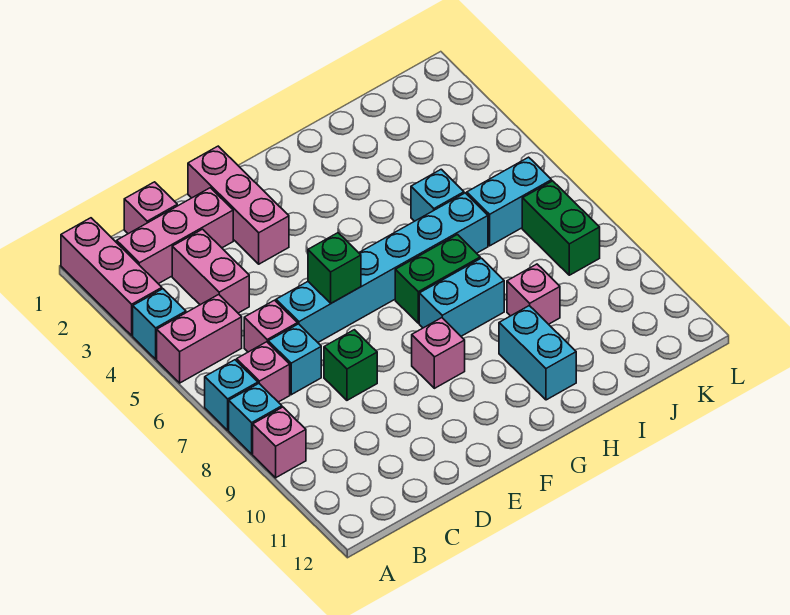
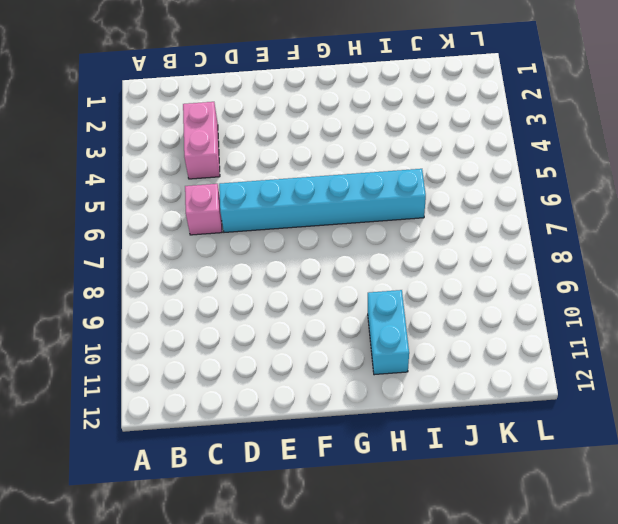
none -> pink brick A1:A3 level 1
none -> cyan brick A4 level 1
none -> pink brick A5:B5 level 1

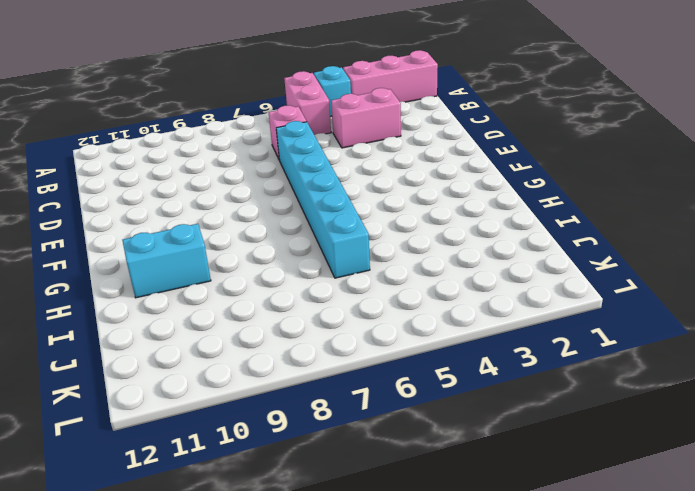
none -> cyan brick A7 level 1
none -> cyan brick A8 level 1
none -> pink brick A9 level 1

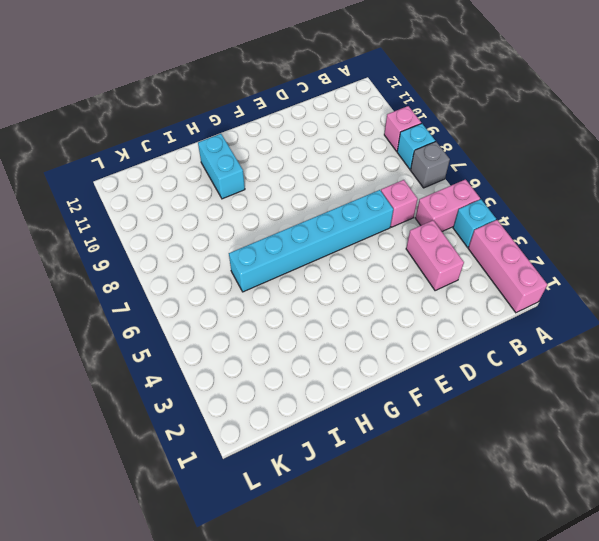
grey brick A7 level 1 -> cyan brick A7 level 1
none -> pink brick B2:D2 level 1
none -> pink brick B7 level 1
none -> pink brick C1 level 1

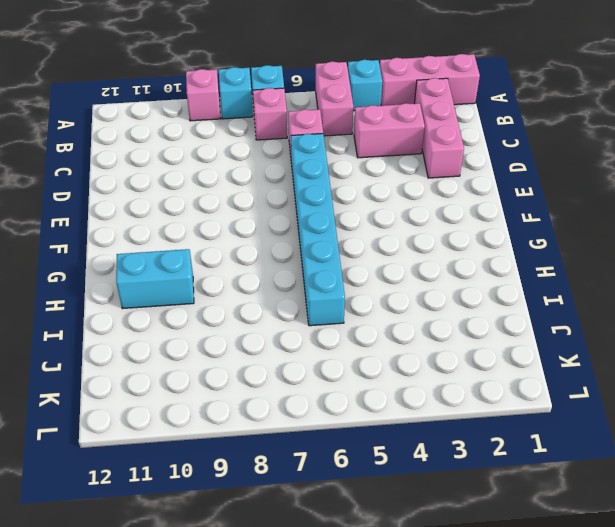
none -> pink brick C1 level 1
none -> cyan brick C7 level 1
none -> green brick D8 level 1

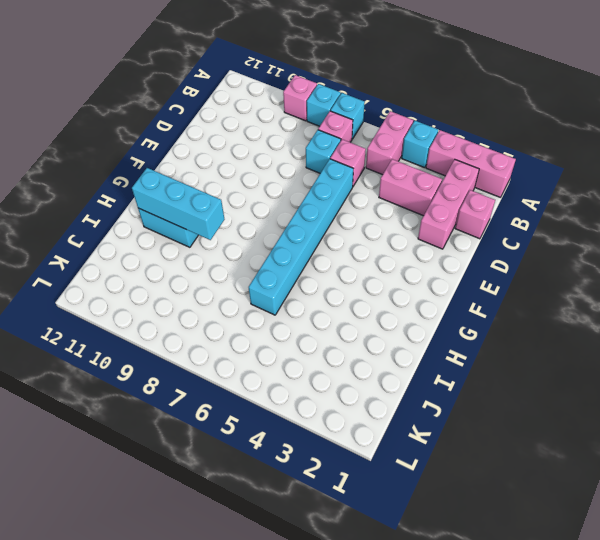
cyan brick H9:H11 level 2 -> none
none -> green brick D8 level 1
none -> pink brick E1:E3 level 1
none -> pink brick F9 level 1

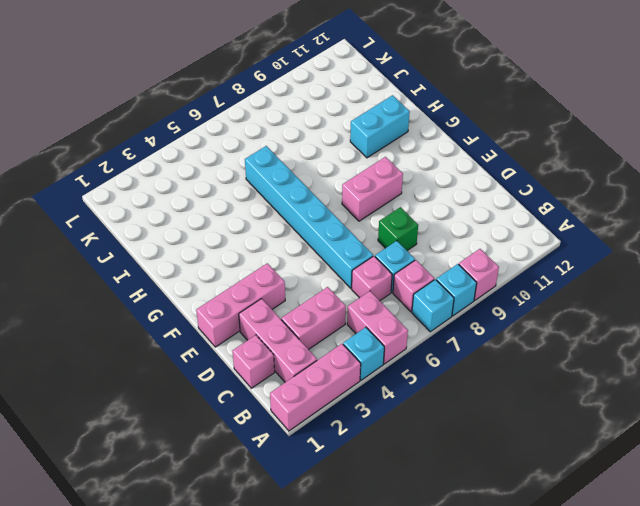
pink brick F8:F9 level 1 -> pink brick F9 level 1
none -> green brick G7:H7 level 1
none -> cyan brick G8:H8 level 1
none -> cyan brick I5 level 1

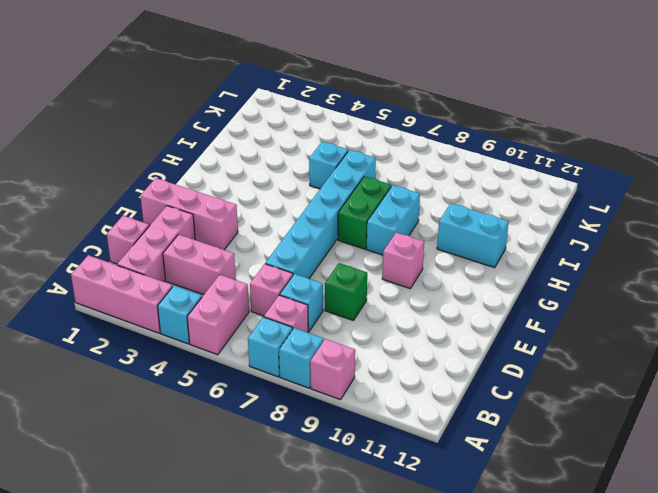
none -> pink brick I9 level 1
none -> cyan brick J6:K6 level 1
none -> green brick K7:K8 level 1

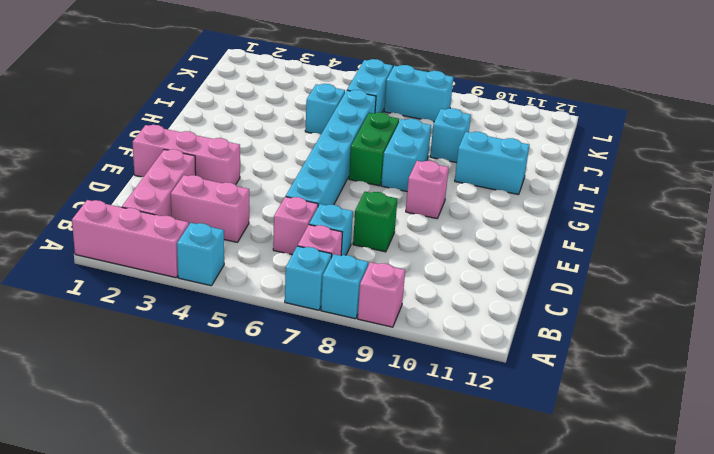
cyan brick I9 level 1 -> pink brick I9 level 1
cyan brick K7:K8 level 1 -> green brick K7:K8 level 1
none -> pink brick A5:B5 level 1
none -> pink brick C1 level 1
none -> green brick E6 level 2

